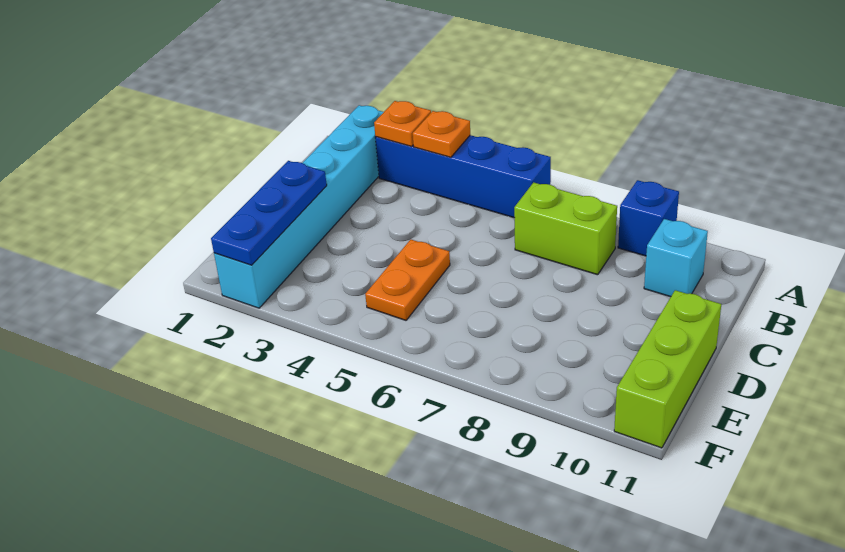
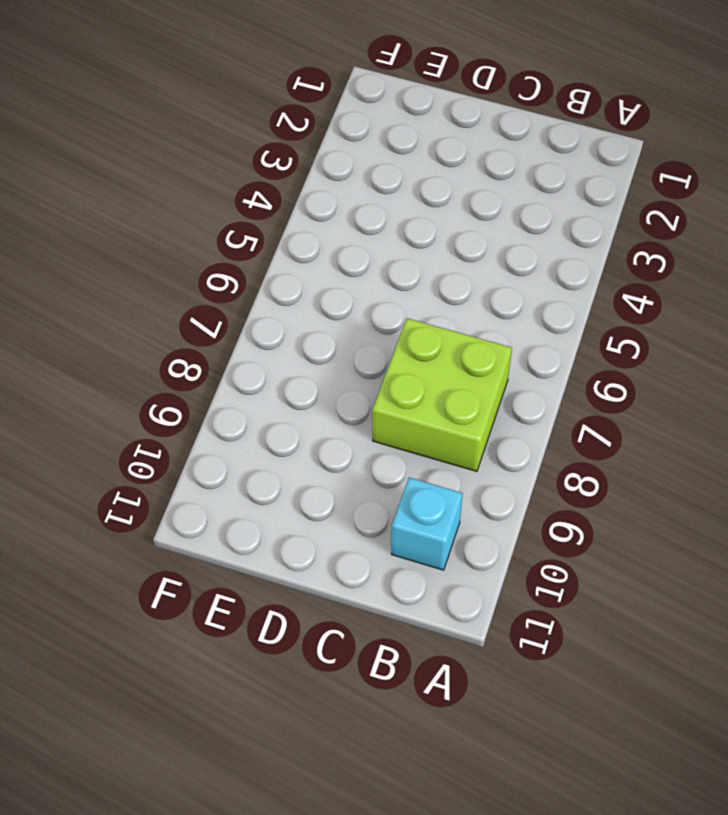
lime brick B7:C8 level 1 -> lime brick B7:B8 level 1
none -> cyan brick A2:F2 level 1
none -> blue brick A3:A6 level 1

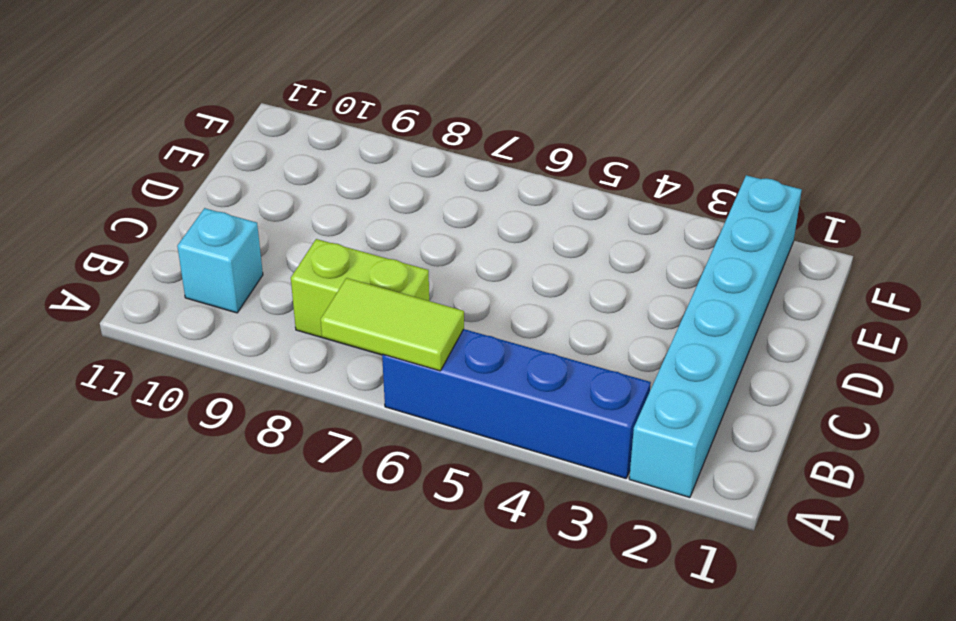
lime tile A6:A7 level 2 -> none
none -> blue brick A9 level 1
none -> orange plate D5:E5 level 1

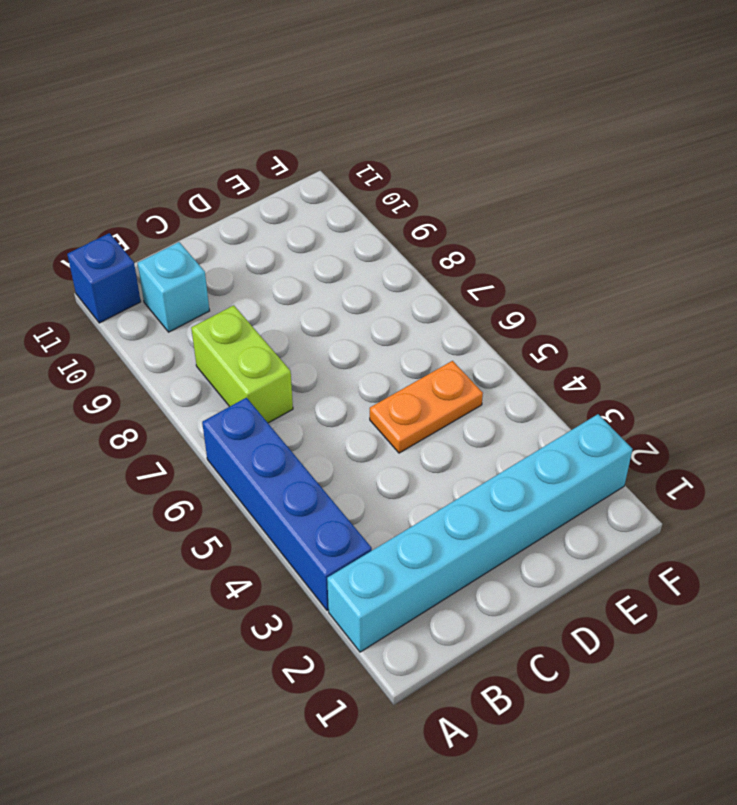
blue brick A11 level 1 -> blue brick A9 level 1
none -> lime brick D11:F11 level 1
none -> orange plate A3 level 2

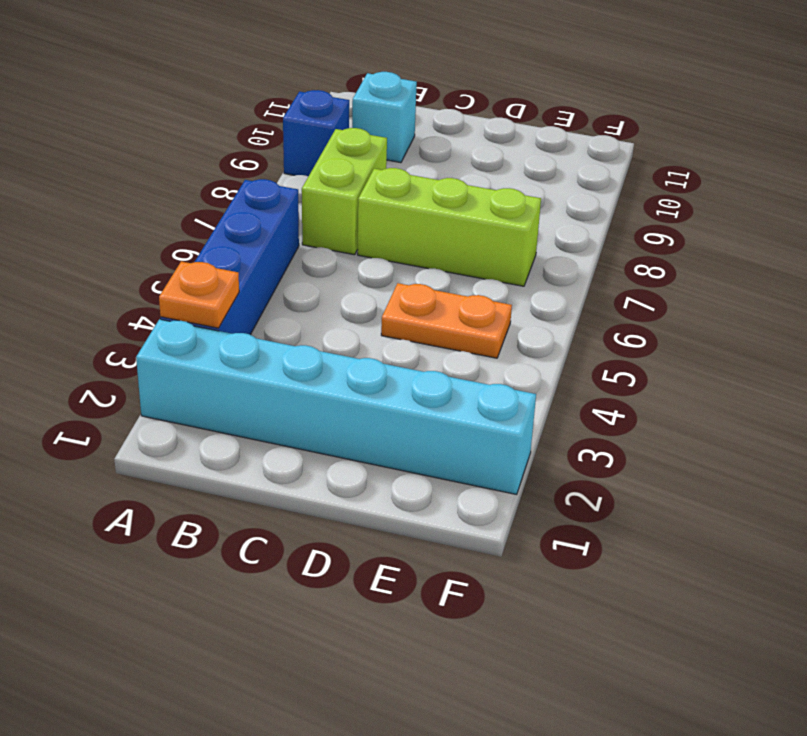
lime brick C7:E7 level 1 -> lime brick D11:F11 level 1
none -> orange plate A4 level 2
none -> blue plate D2:F2 level 2

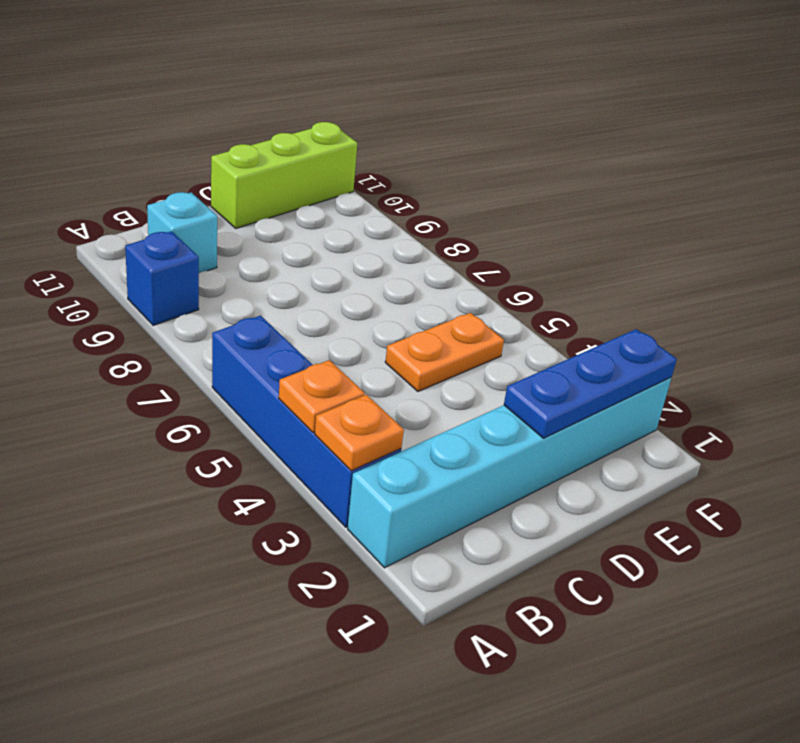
none -> lime brick B7:B8 level 1

